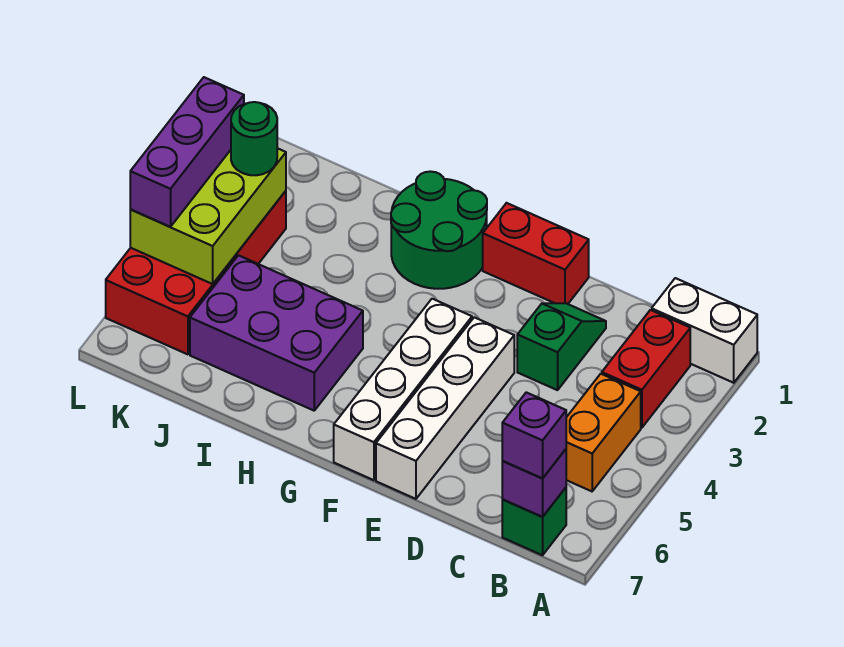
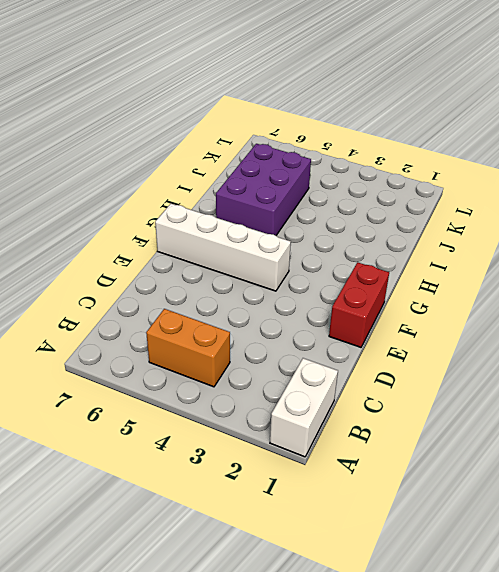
none -> red brick B2:B3 level 1
none -> green brick B7 level 1
none -> green slope D2:D3 level 1 top 3

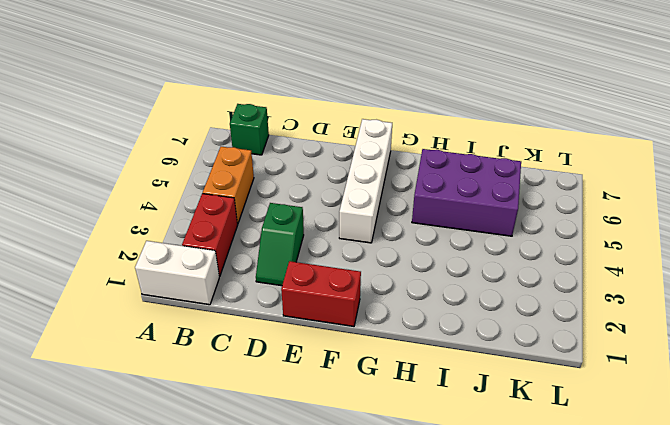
none -> white brick E4:E7 level 1
none -> green round brick G1:H2 level 1
none -> red brick K3:L6 level 1

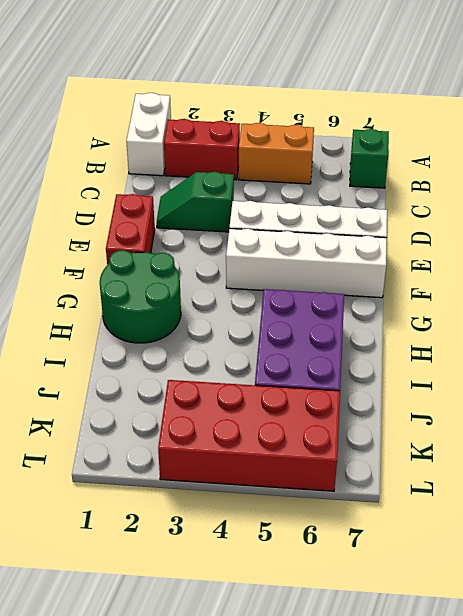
none -> purple brick B7 level 2
none -> lime brick K3:L5 level 2
none -> purple brick B7 level 3

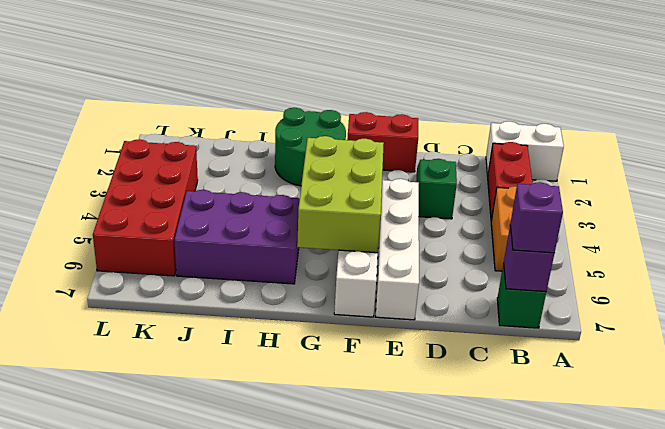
lime brick F4:G6 level 2 -> lime brick K3:L5 level 2
none -> green round brick K3 level 3
none -> purple brick L3:L5 level 3

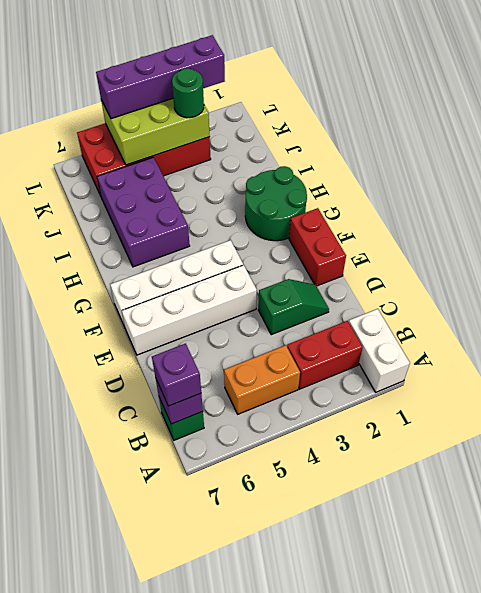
purple brick L2:L5 level 3 -> purple brick L3:L5 level 3

